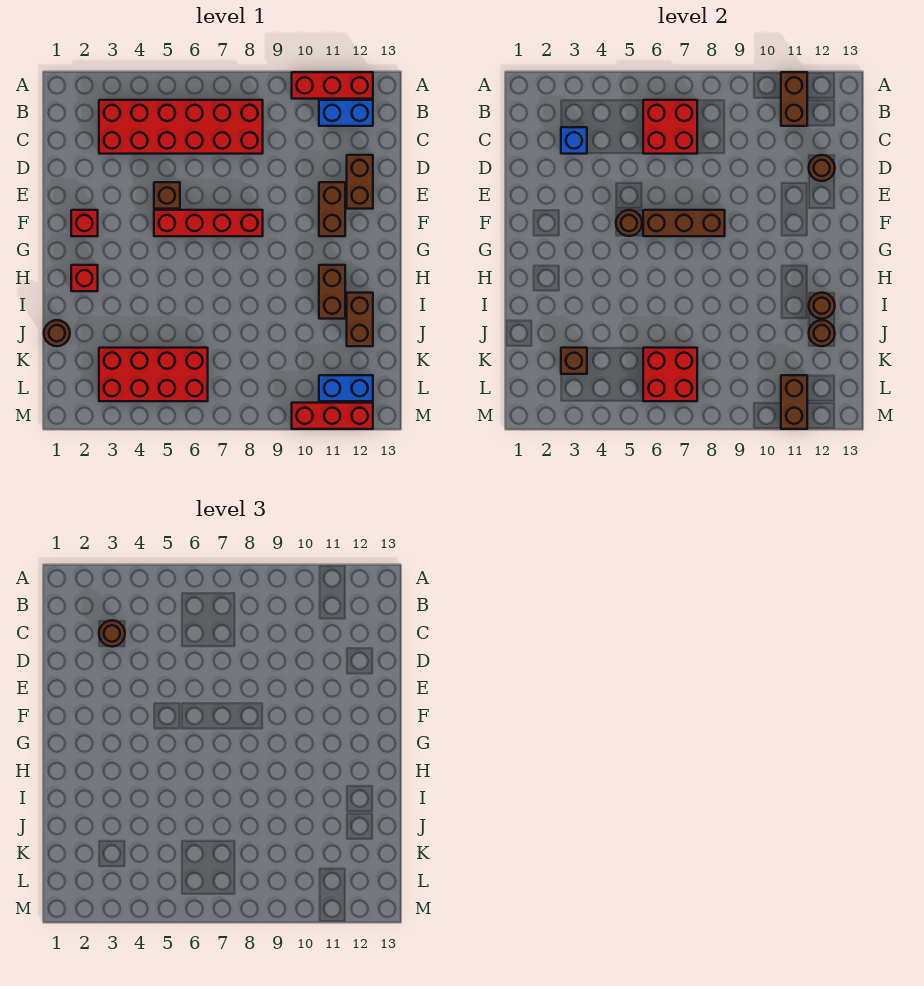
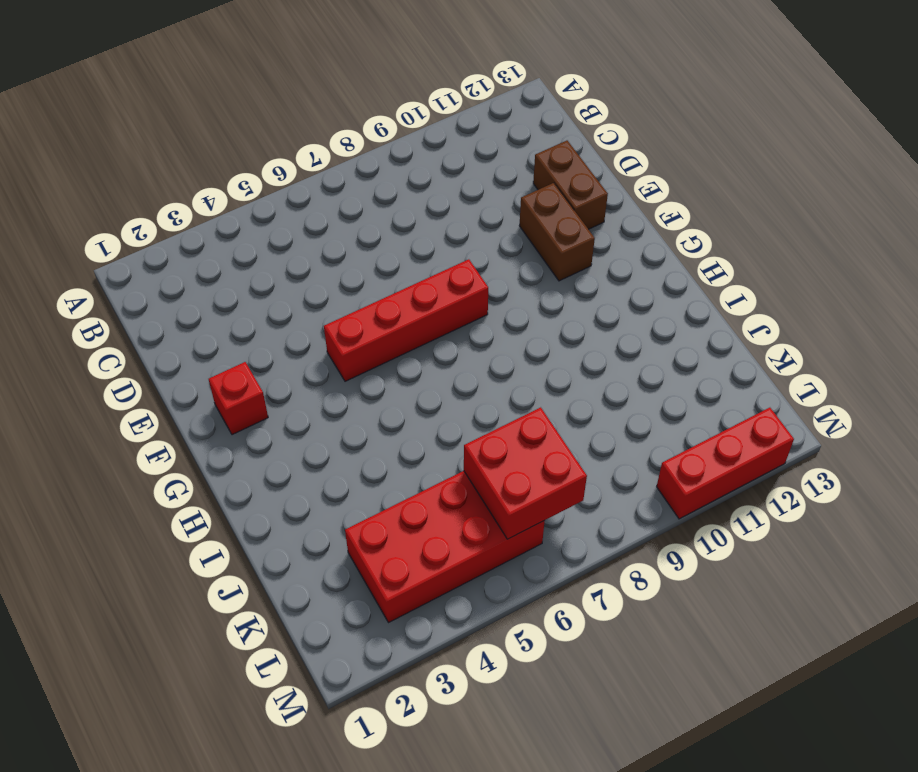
none -> red brick A10:A12 level 1
none -> red brick B3:C8 level 1
none -> blue brick B11:B12 level 1

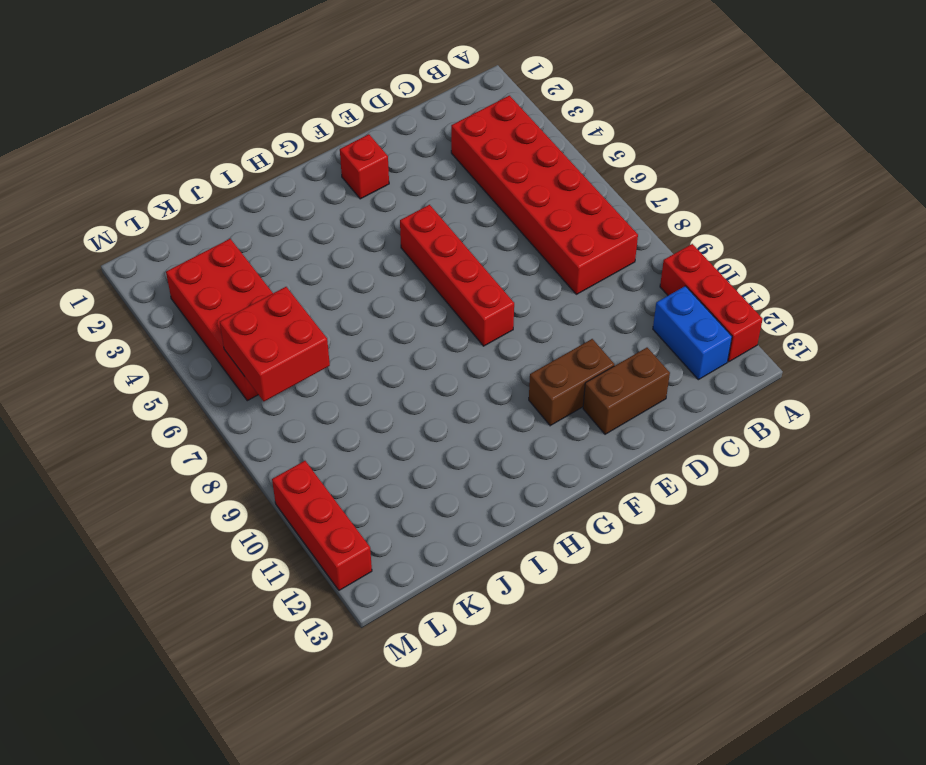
none -> brown brick E5 level 1
none -> red brick H2 level 1
none -> brown brick H11:I11 level 1

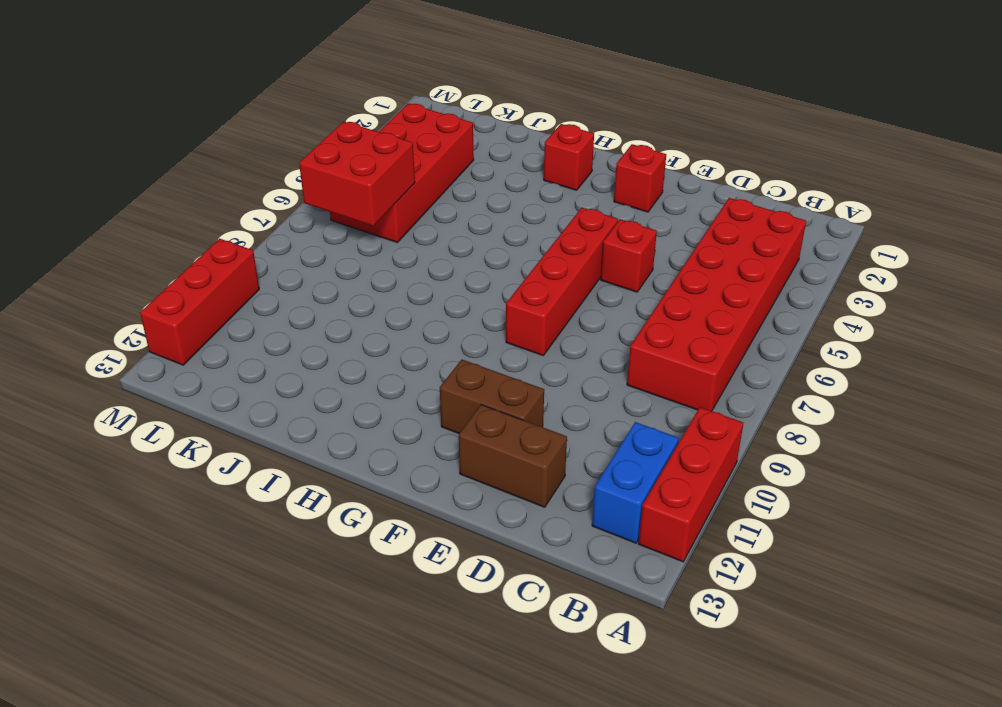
red brick E5 level 1 -> brown brick E5 level 1
none -> brown brick H11:I11 level 1
none -> brown brick I12:J12 level 1
none -> brown round brick J1 level 1

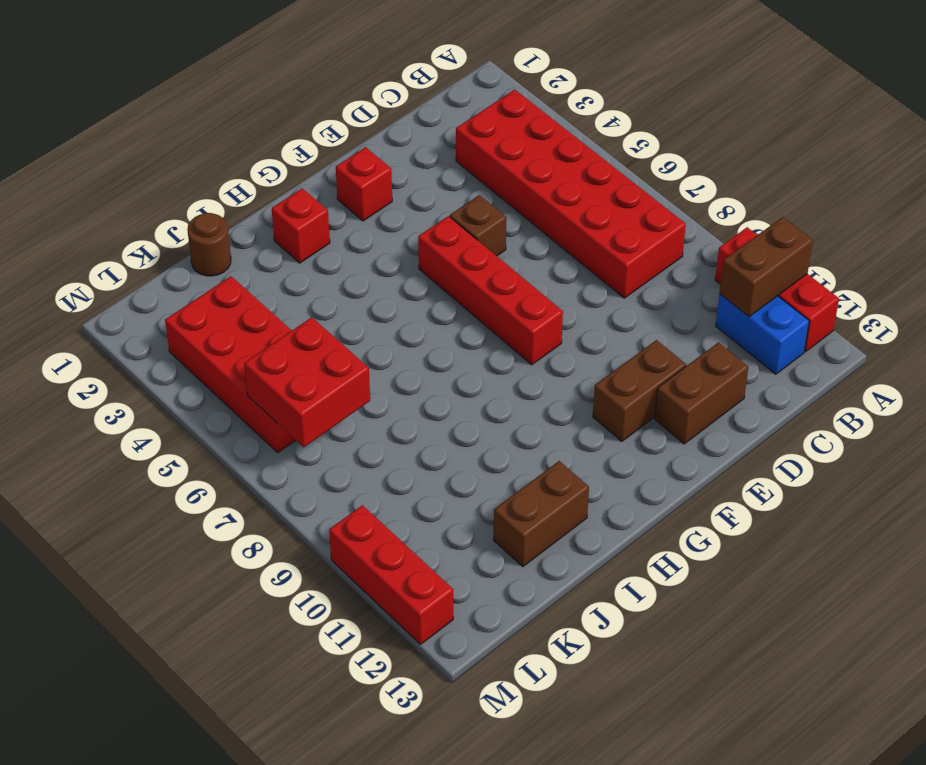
none -> brown brick H11:I11 level 1
none -> blue brick L11:L12 level 1
none -> red brick B6:C7 level 2

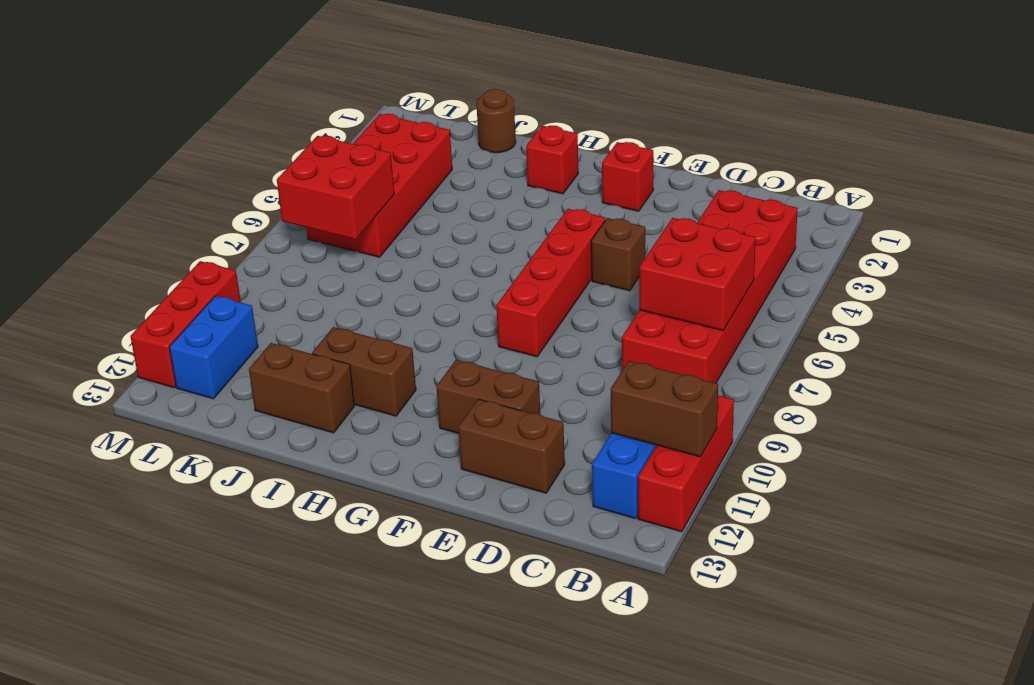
none -> blue brick C3 level 2
none -> brown round brick D12 level 2
none -> brown round brick F5 level 2

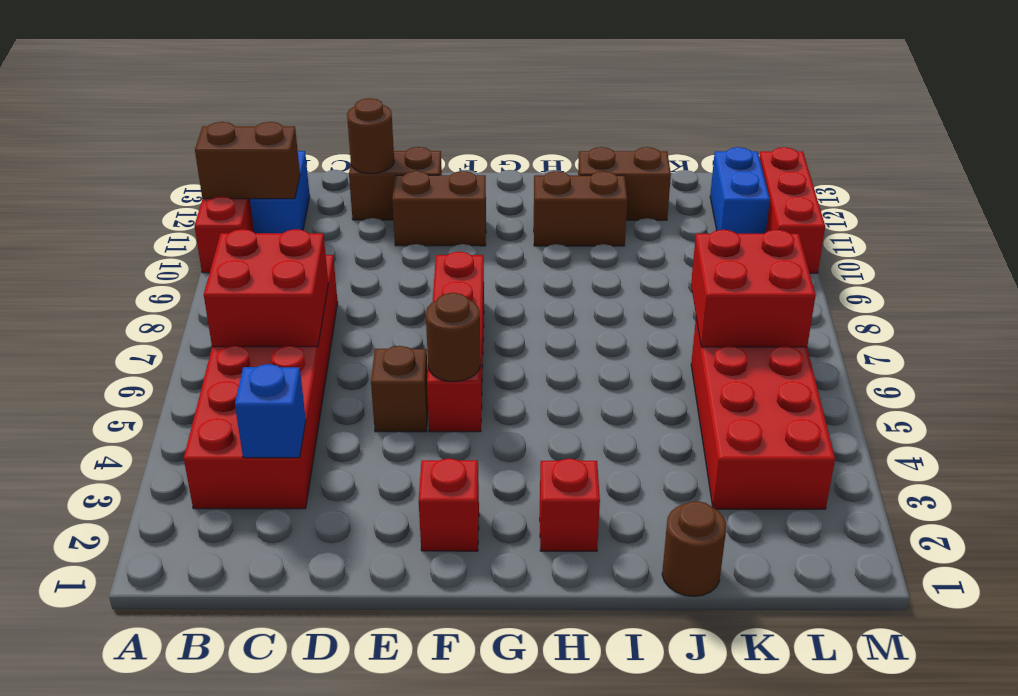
none -> brown brick F6:F8 level 2
none -> brown round brick I12 level 2
none -> brown round brick J12 level 2

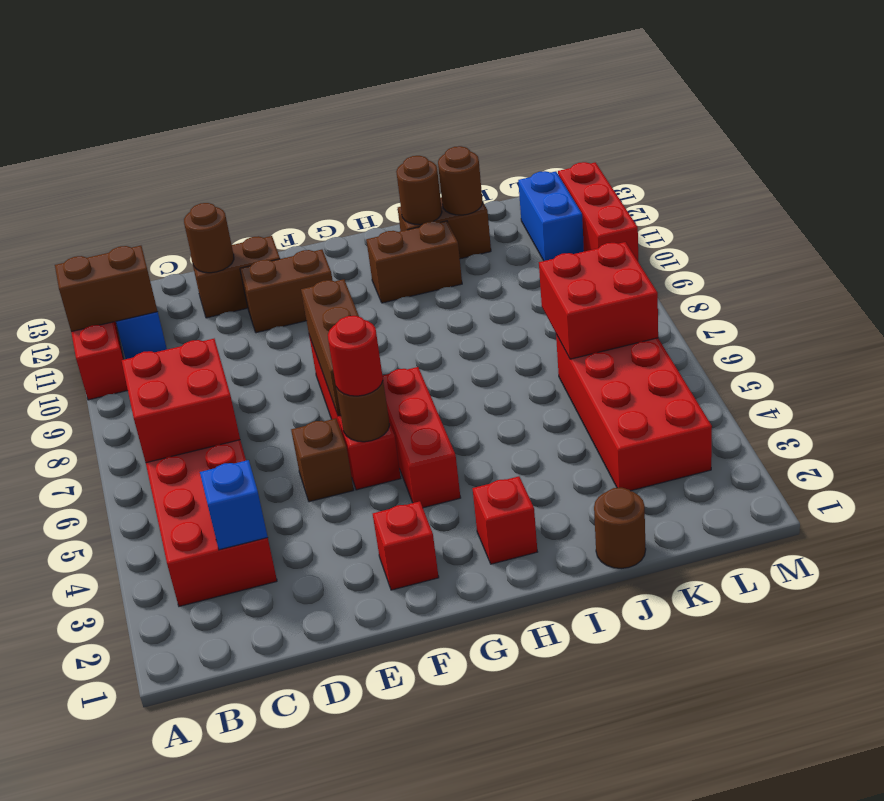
red round brick F5 level 3 -> none
red brick G4:G6 level 1 -> none
none -> brown brick K3 level 2
none -> brown brick L11:M11 level 2
none -> brown round brick C3 level 3

